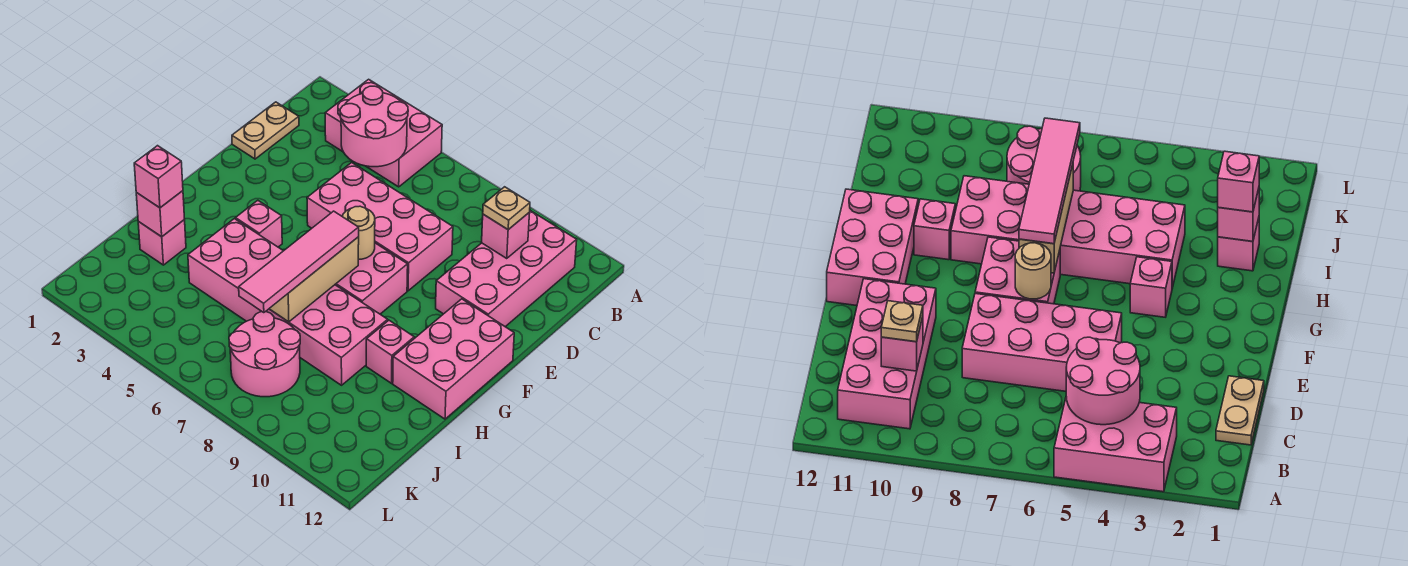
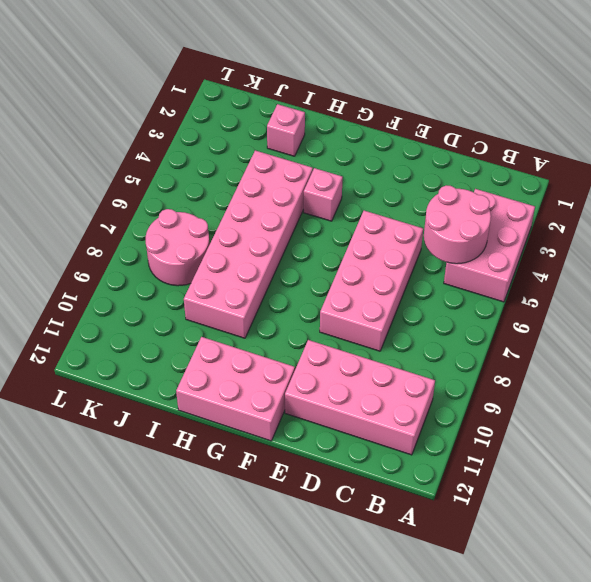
none -> tan plate C1:D1 level 1
none -> pink brick F7:G8 level 1
none -> pink brick H10 level 1

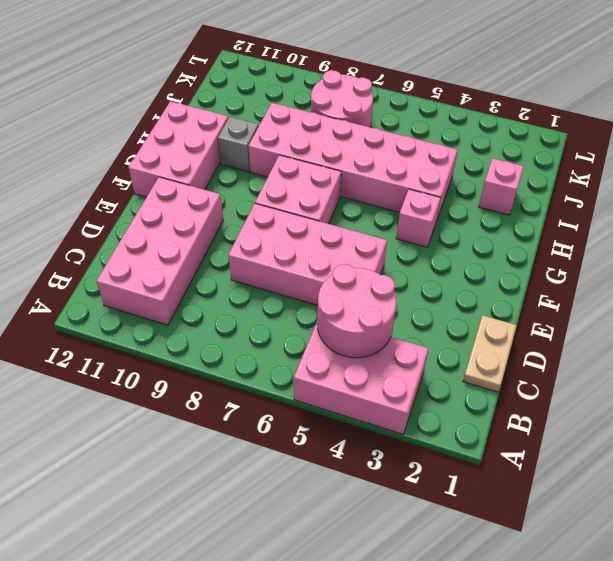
grey brick H10 level 1 -> pink brick H10 level 1
none -> pink brick C10 level 2
none -> tan round brick F7 level 2
none -> tan brick G7:I7 level 2

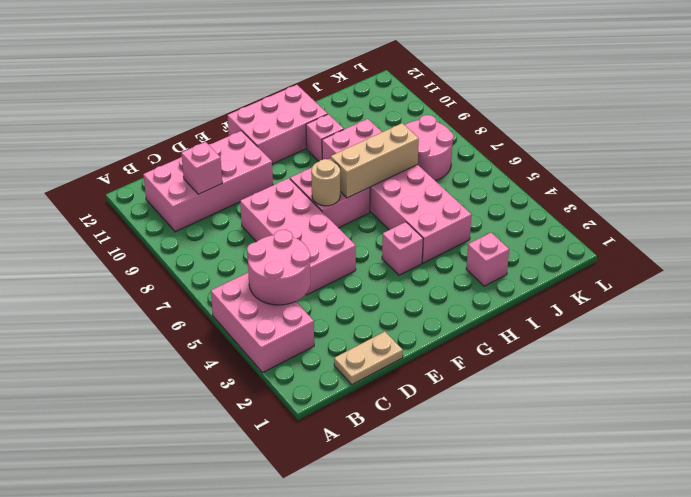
none -> pink brick I2 level 2
none -> tan plate C10 level 3
none -> pink tile G7:J7 level 3

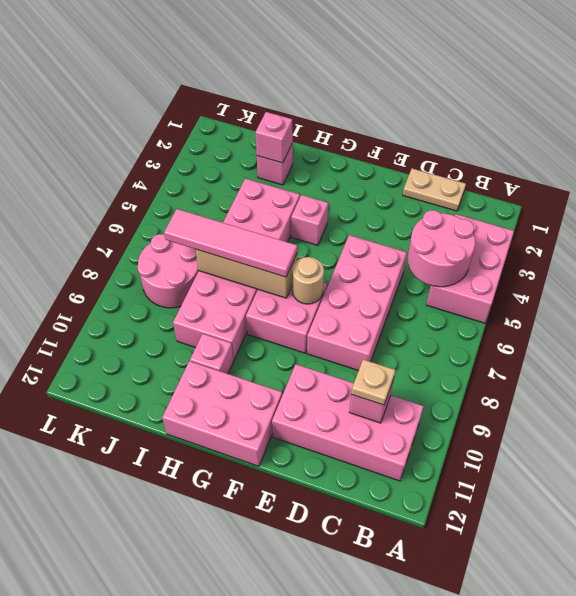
none -> pink brick I2 level 3

